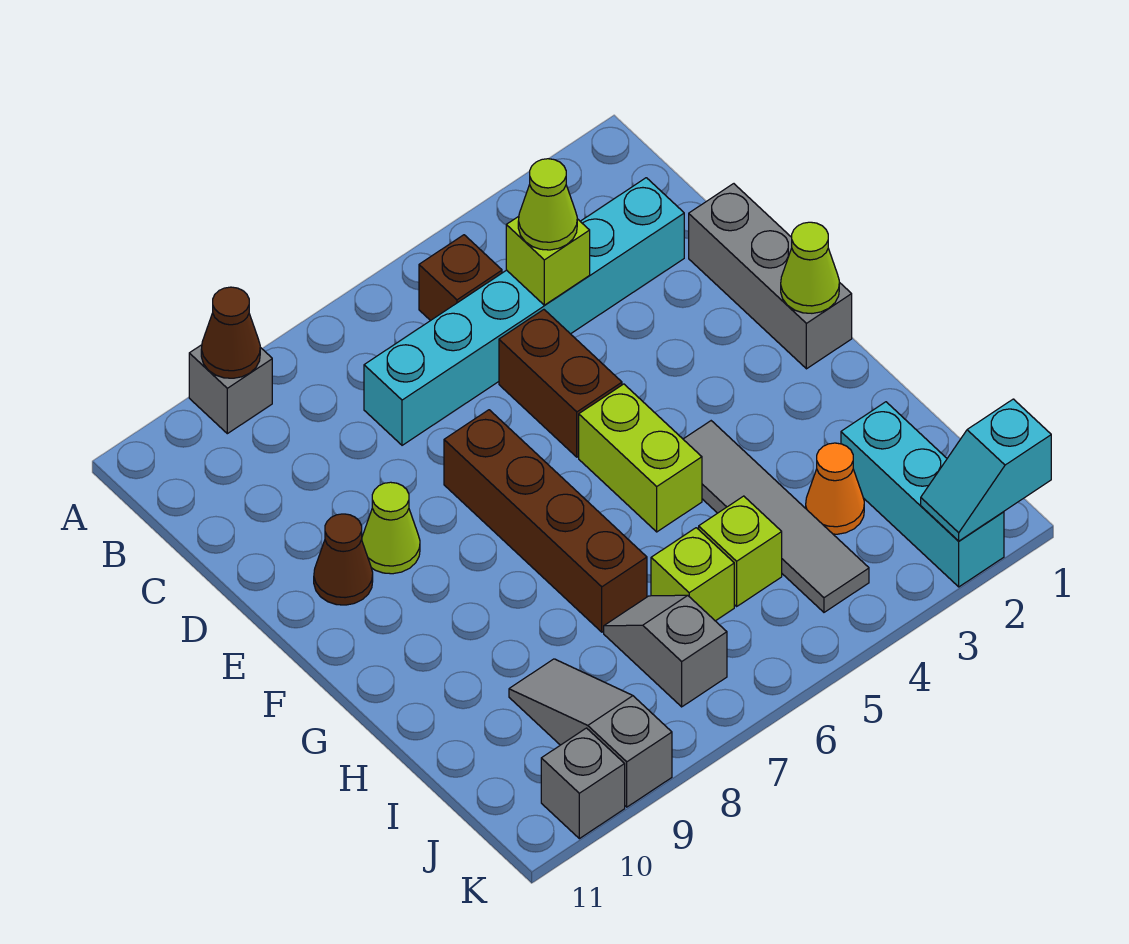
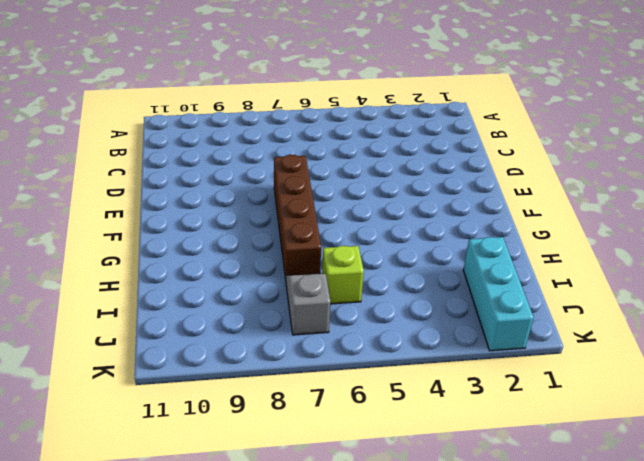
none -> grey brick A9 level 1
none -> brown brick B5 level 1
none -> cyan brick C2:C7 level 1

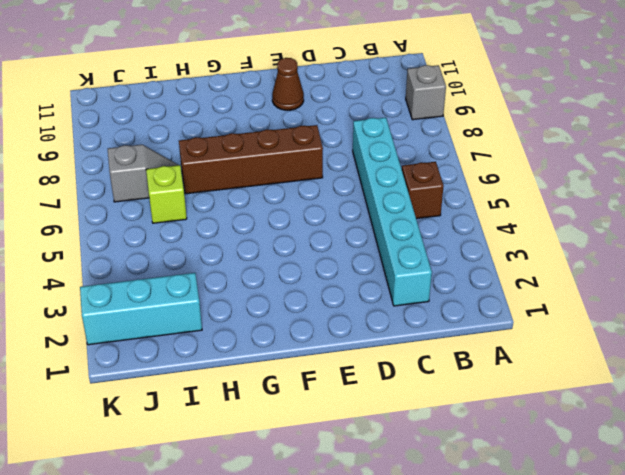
none -> grey brick D1:F1 level 1
none -> brown brick D5:E5 level 1
none -> lime cone E9 level 1

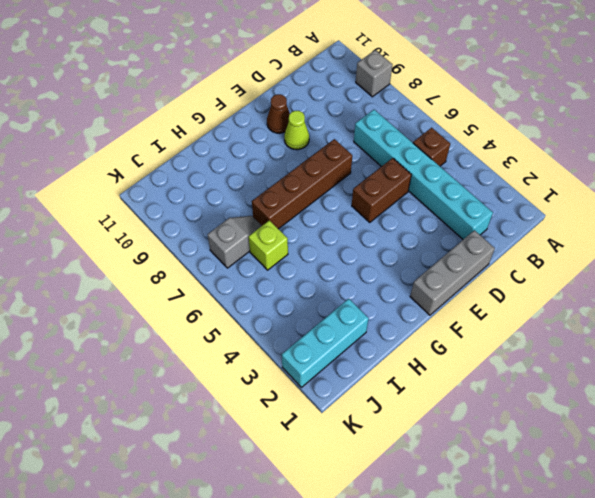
none -> lime brick F5:G5 level 1
none -> grey tile G4:J4 level 1
none -> orange cone I3 level 1

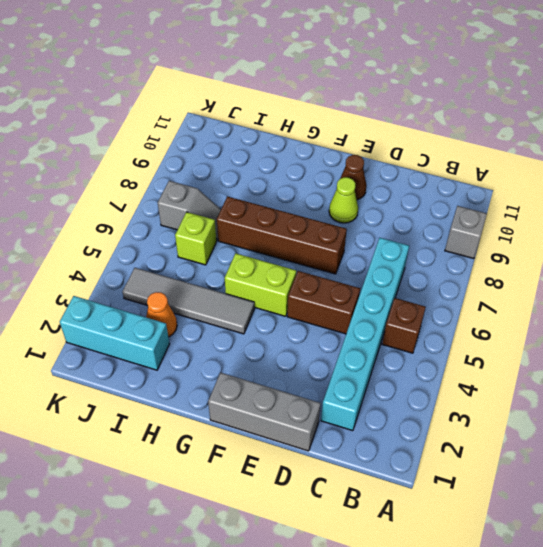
none -> lime brick I5 level 1
none -> grey slope I9:K9 level 1 top K
none -> grey brick K10 level 1

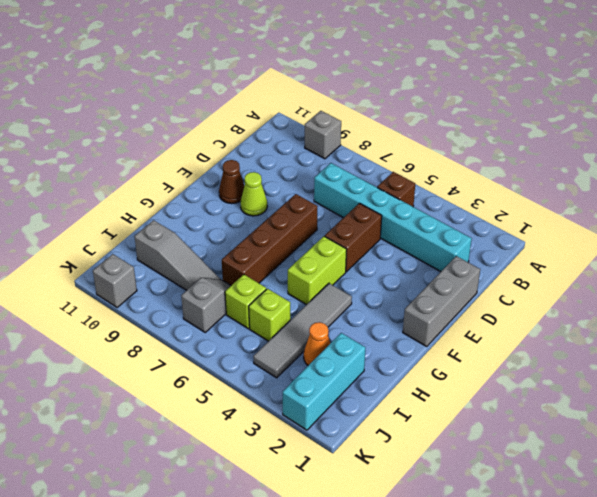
grey slope I8:I10 level 1 top 10 -> grey slope I9:K9 level 1 top K
none -> brown cone A9 level 2
none -> lime brick C4 level 2
none -> lime cone F1 level 2

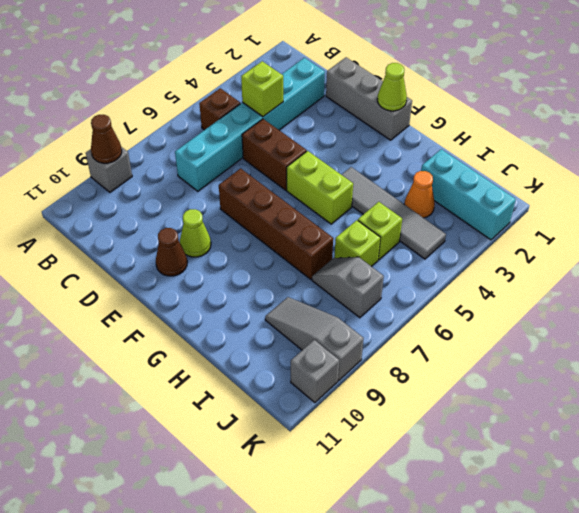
none -> cyan slope K1:K2 level 2 top 1
none -> lime cone C4 level 3

